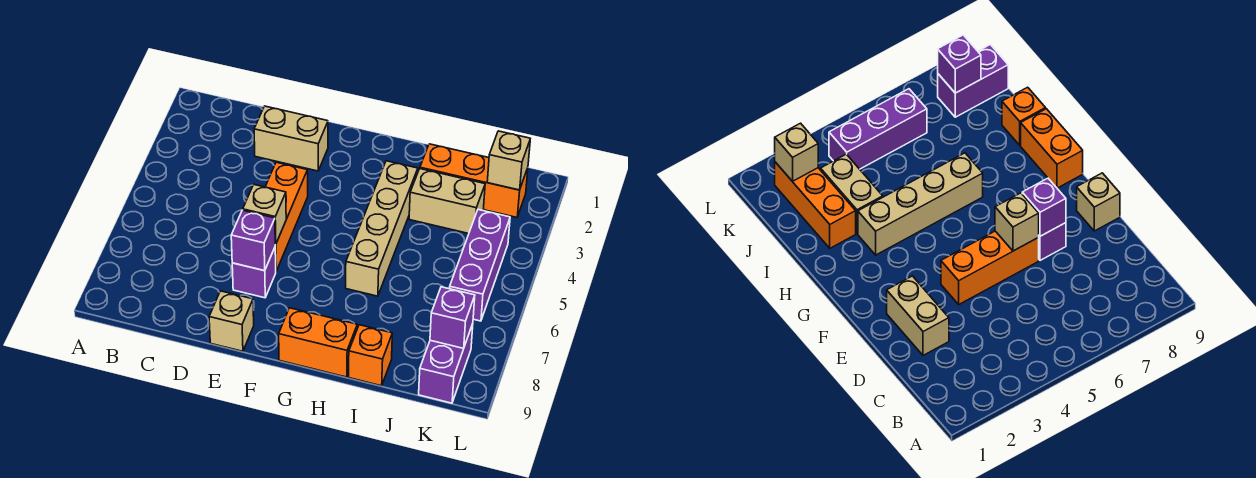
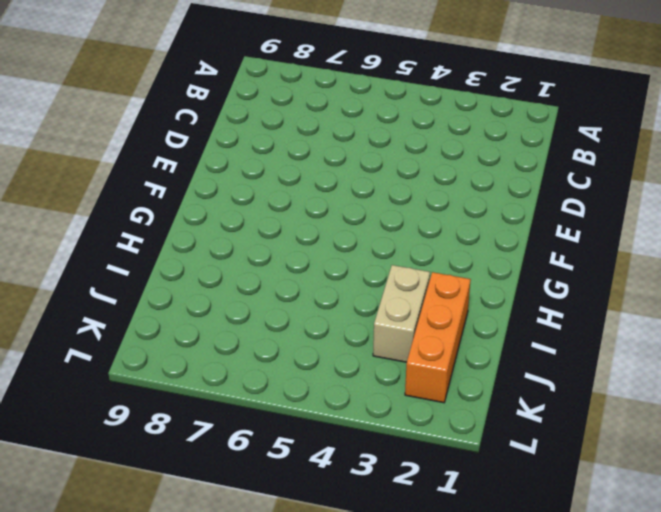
none -> tan brick D2:E2 level 1
none -> orange brick E4:E6 level 1
none -> purple brick E7 level 1

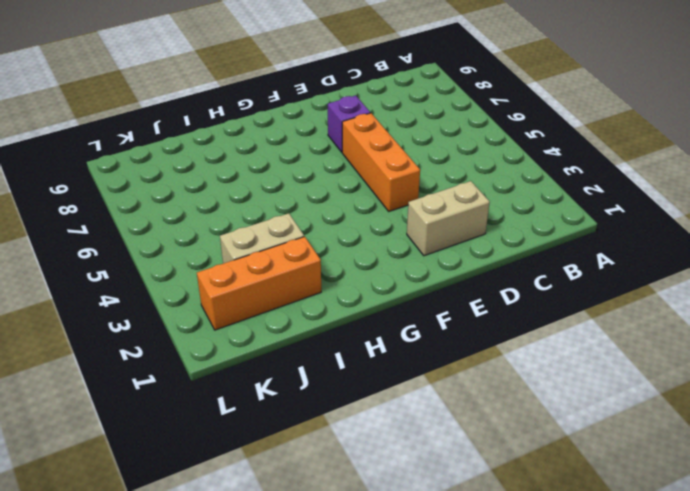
none -> tan brick E9 level 1
none -> orange brick G9:H9 level 1
none -> tan brick H3:H6 level 1

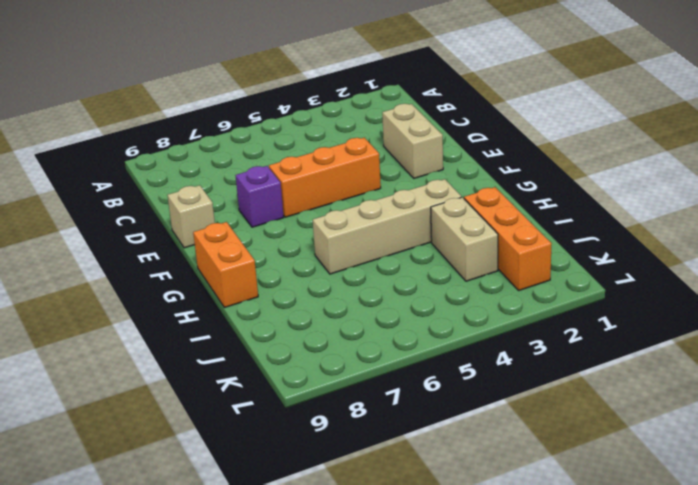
none -> orange brick I9 level 1
none -> purple brick K4:K6 level 1
none -> purple brick K8:K9 level 1

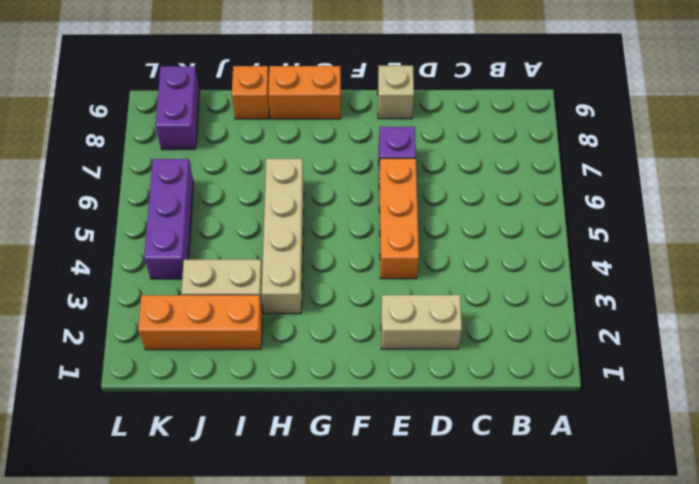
none -> tan brick E6 level 2
none -> purple brick E7 level 2
none -> tan brick K2 level 2

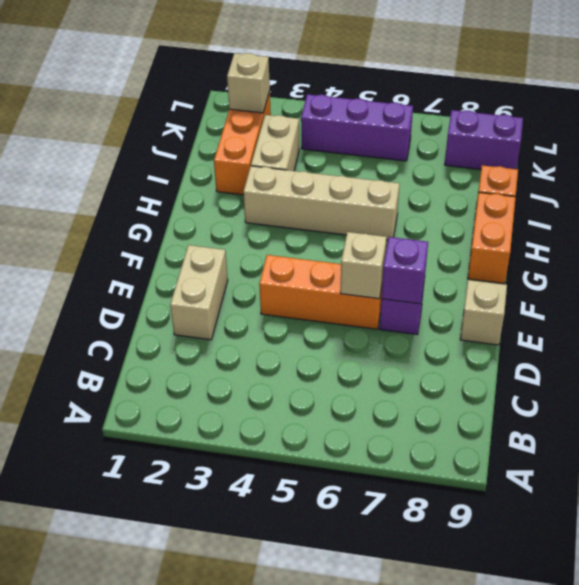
none -> purple brick K8 level 2

